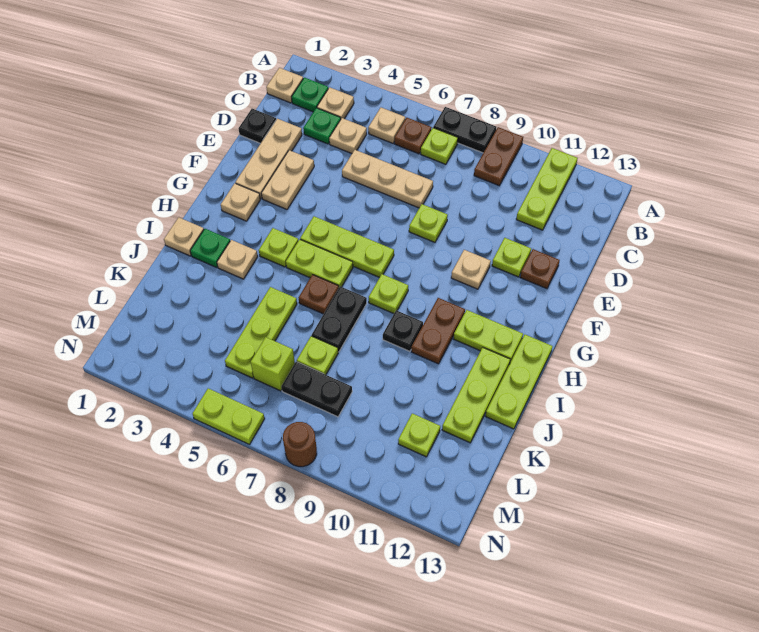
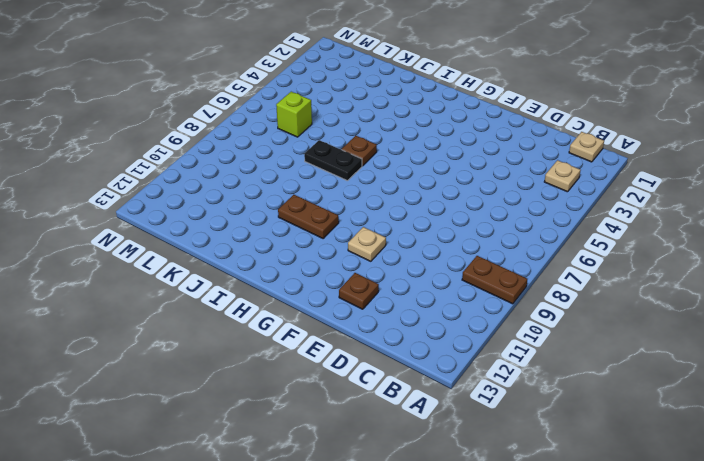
none -> black plate A7:A8 level 1
none -> lime plate A11:C11 level 1
none -> green plate B2 level 1
none -> tan plate B5 level 1

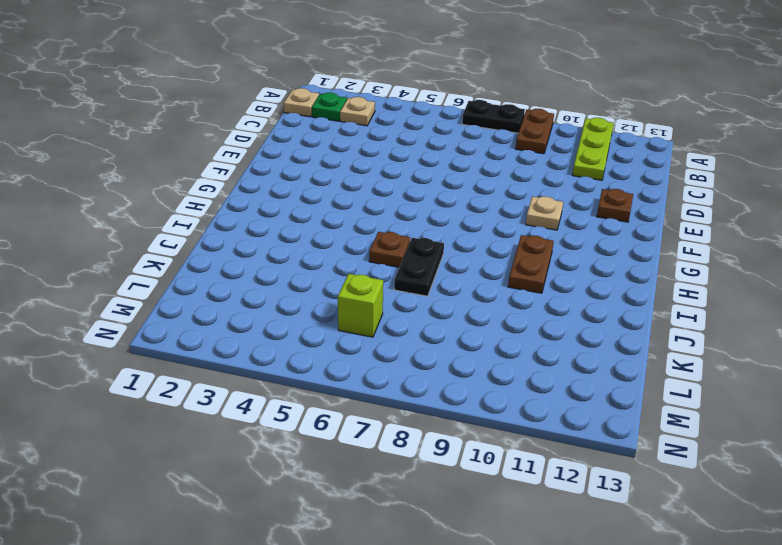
none -> tan plate B5 level 1
none -> brown plate B6 level 1
none -> lime plate B7 level 1
none -> green plate C3 level 1

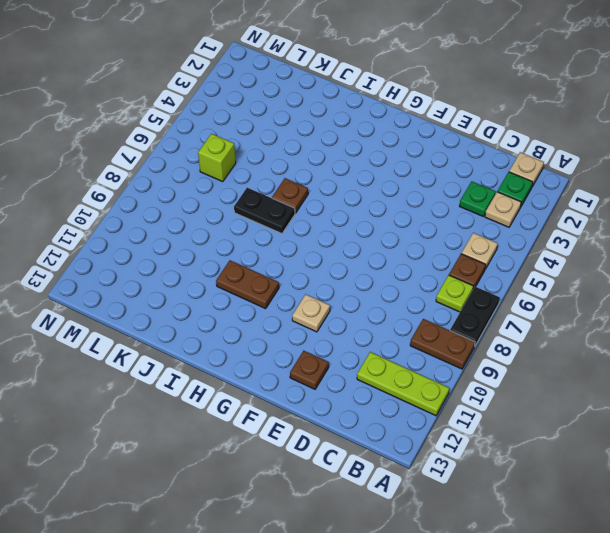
none -> tan plate C4 level 1
none -> black plate D1 level 1
none -> tan plate D2:F2 level 1
none -> tan plate D5:D7 level 1

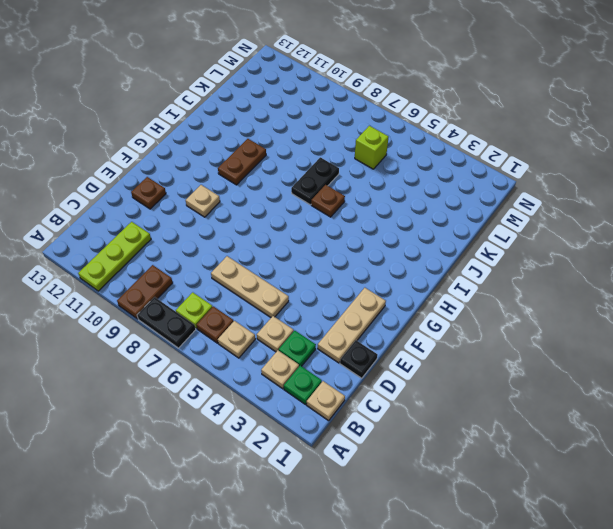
none -> tan plate E3:F3 level 1
none -> lime plate E8 level 1
none -> lime plate E11 level 1
none -> tan plate G2 level 1

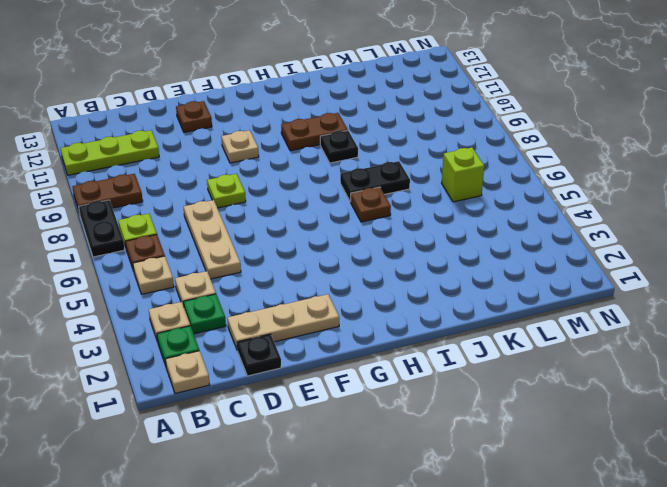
none -> tan plate E3:F3 level 1
none -> lime plate E11 level 1
none -> tan plate G2 level 1
none -> lime plate G5:G7 level 1

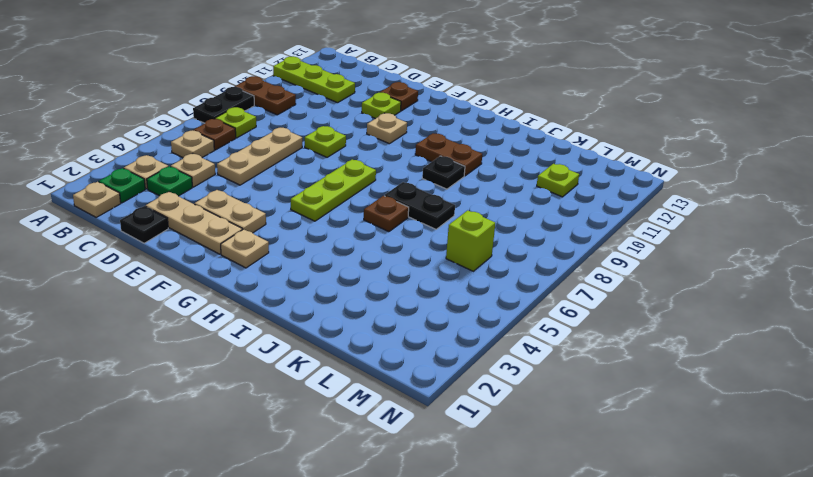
none -> lime plate H4 level 1
none -> lime plate H5:H6 level 1
none -> lime plate H8 level 1
none -> lime plate H11:H12 level 1

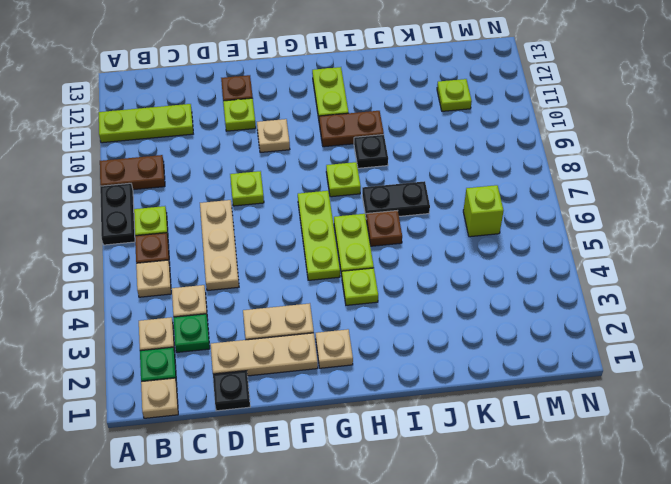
none -> lime plate H13:J13 level 1
none -> tan plate I1 level 1
none -> green plate I2 level 1
none -> tan plate I3 level 1

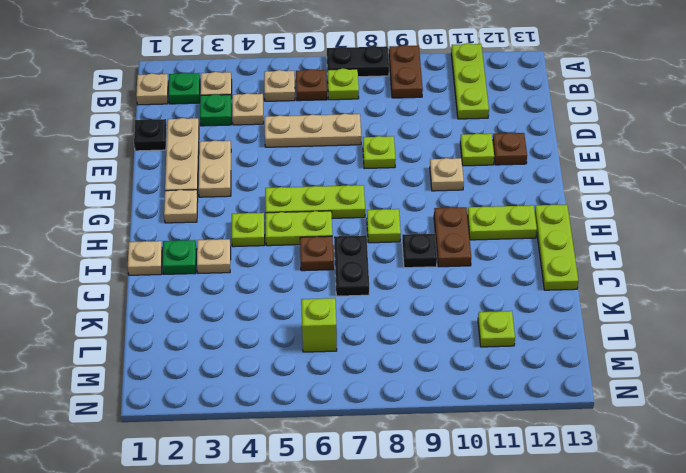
none -> lime plate I12:K12 level 1
none -> lime plate J5:L5 level 1
none -> lime plate K7 level 1
none -> black plate L7:L8 level 1

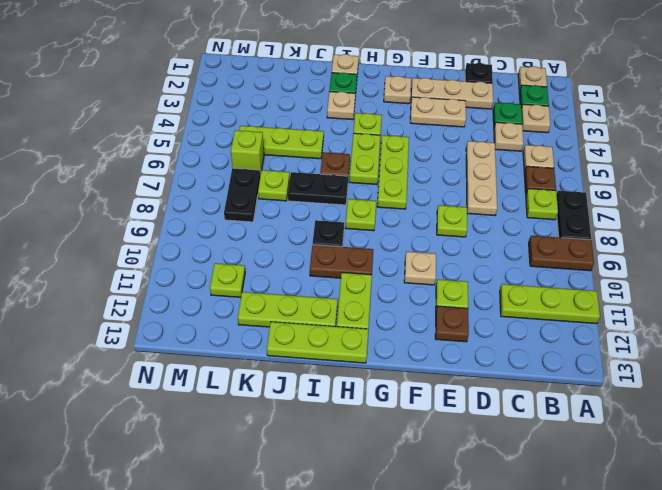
none -> lime plate N5:N6 level 1
none -> brown round brick N8 level 1

